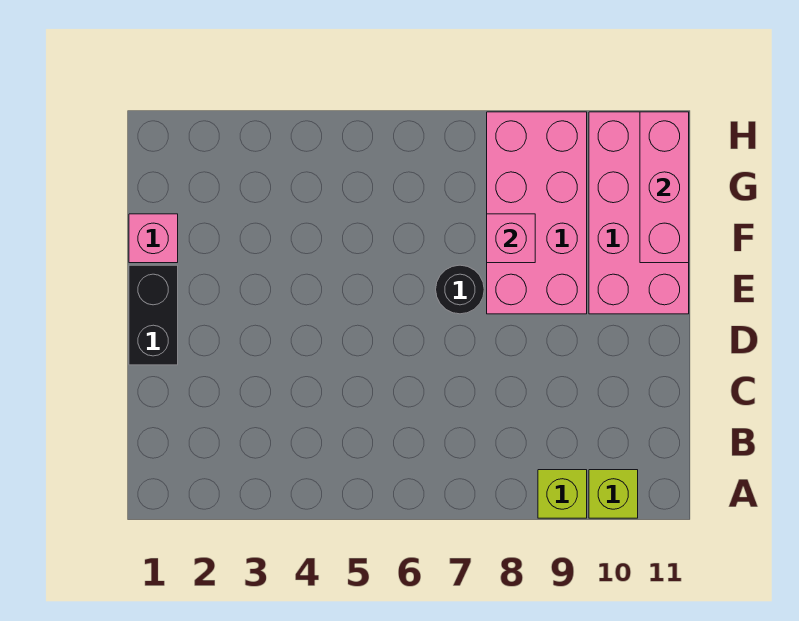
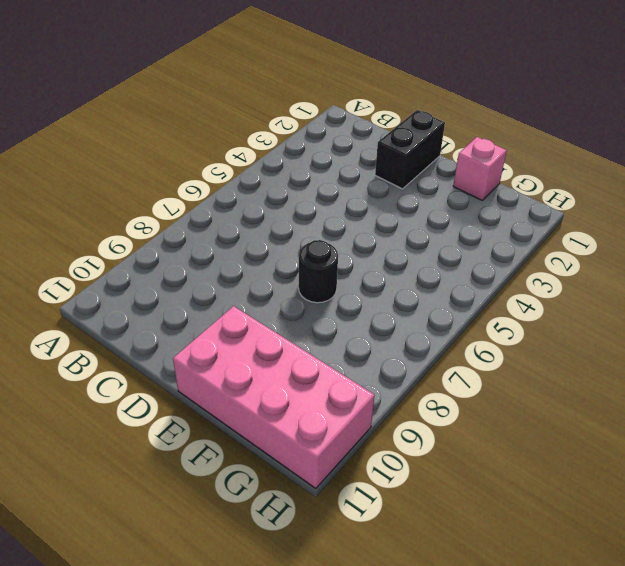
black brick D1:D2 level 1 -> black brick D1:E1 level 1
none -> lime brick A9 level 1
none -> lime brick A10 level 1

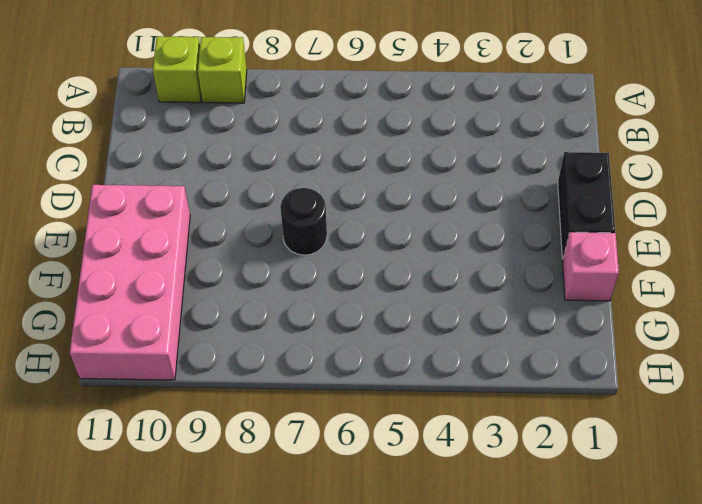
none -> pink brick E8:H9 level 1
none -> pink brick F8 level 2

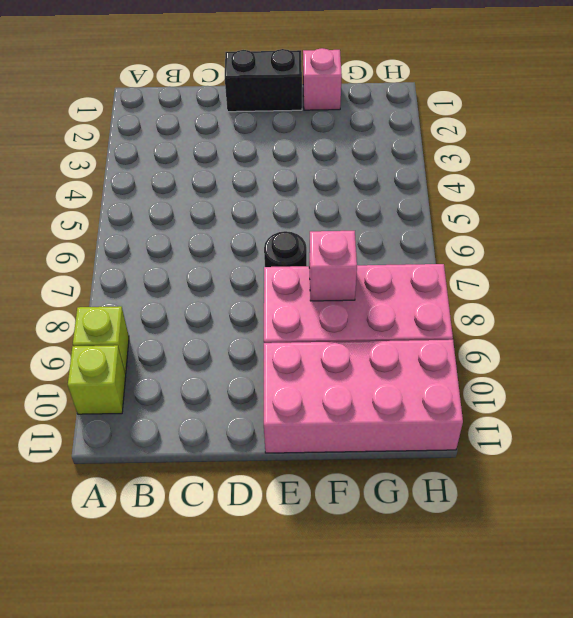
none -> pink brick F11:H11 level 2

